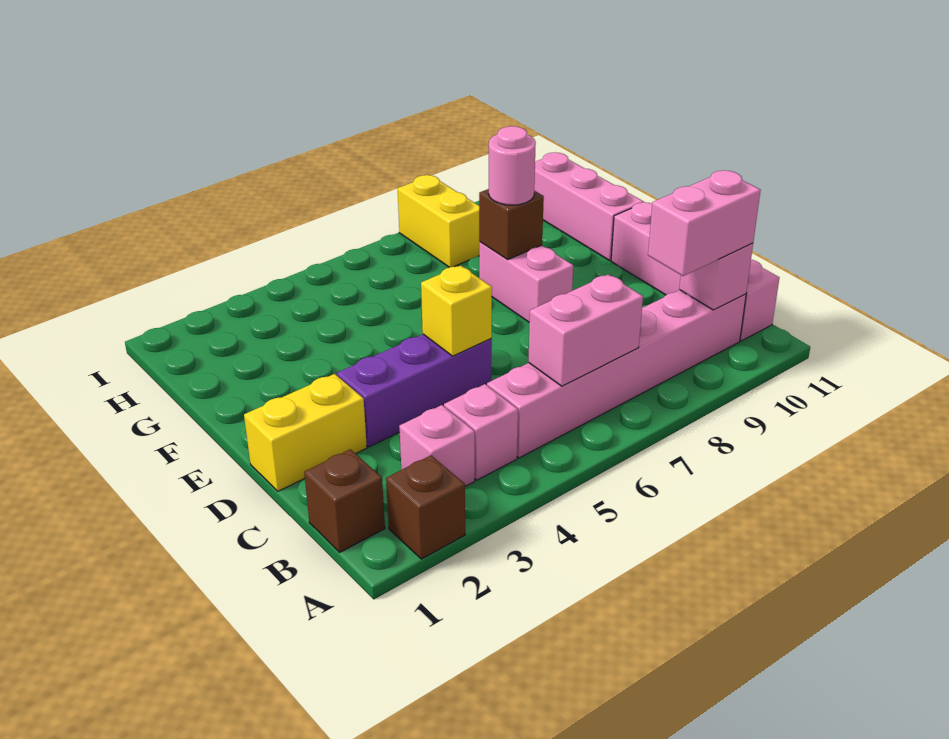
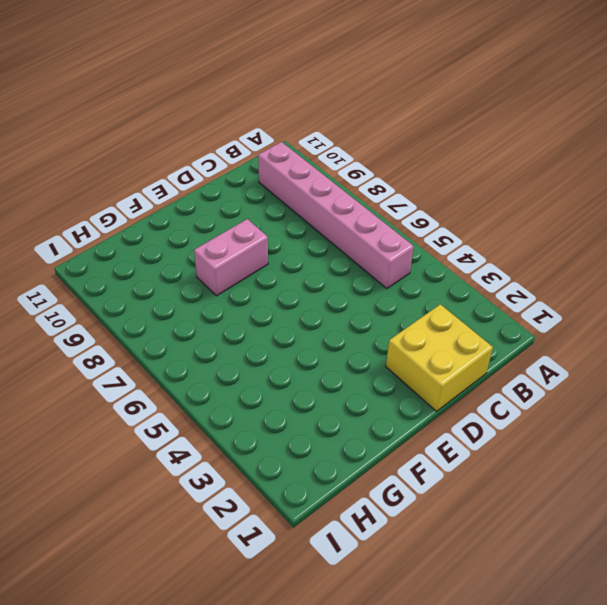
yellow brick C1:D2 level 1 -> yellow brick D1:D2 level 1
none -> brown brick A2 level 1
none -> brown brick B1 level 1
none -> pink brick B3 level 1

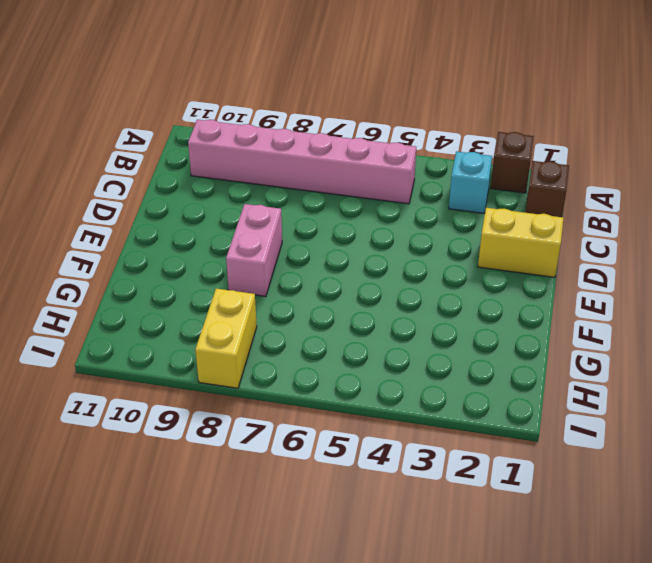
cyan brick B3 level 1 -> pink brick B3 level 1
none -> pink brick B4 level 1
none -> pink brick B11:E11 level 1
none -> purple brick D3:D5 level 1

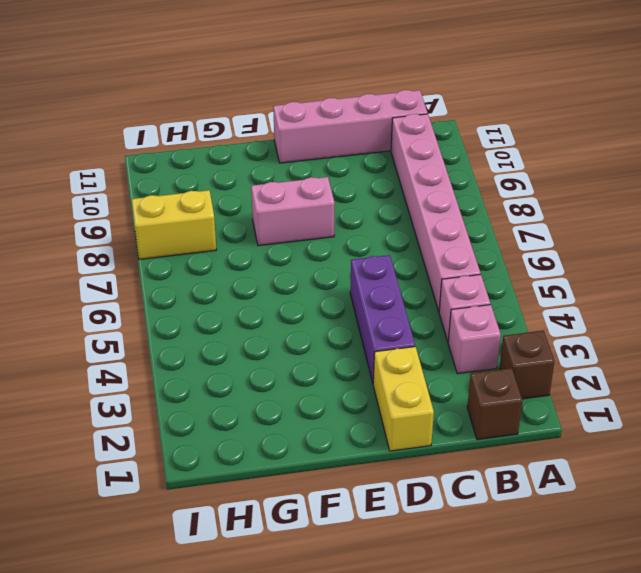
none -> pink brick F11:H11 level 1
none -> pink brick B6:B7 level 2
none -> pink brick B10 level 2

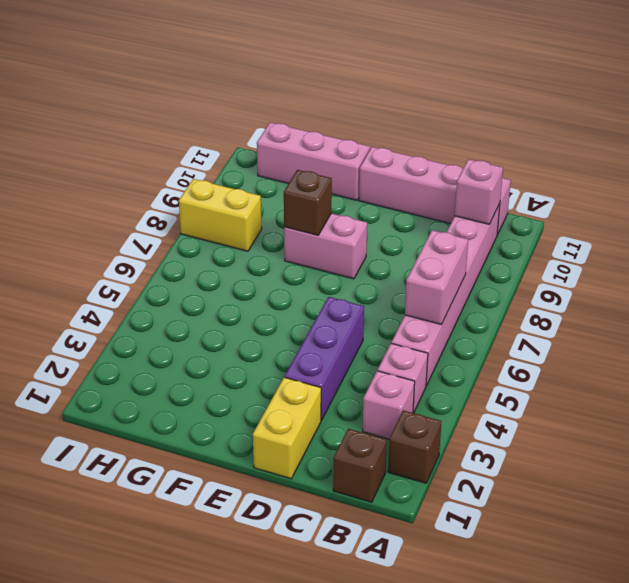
none -> yellow brick D5 level 2
none -> pink brick B9:B10 level 3
none -> pink round brick F8 level 3

